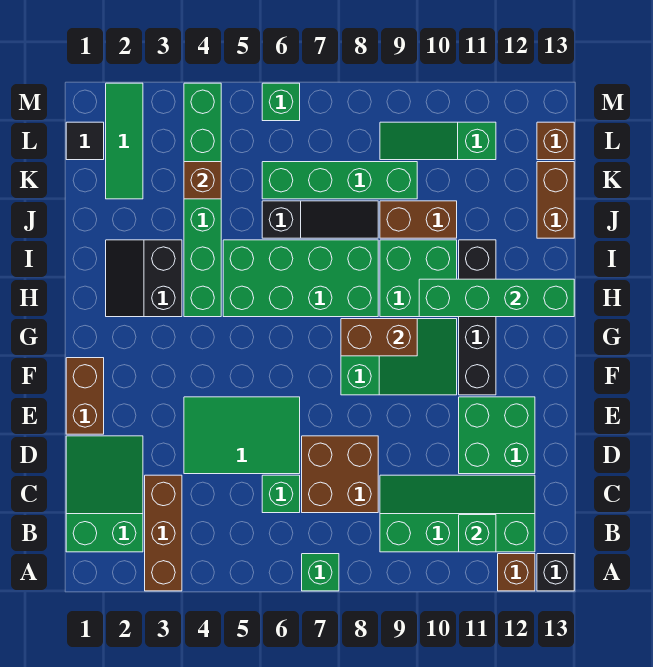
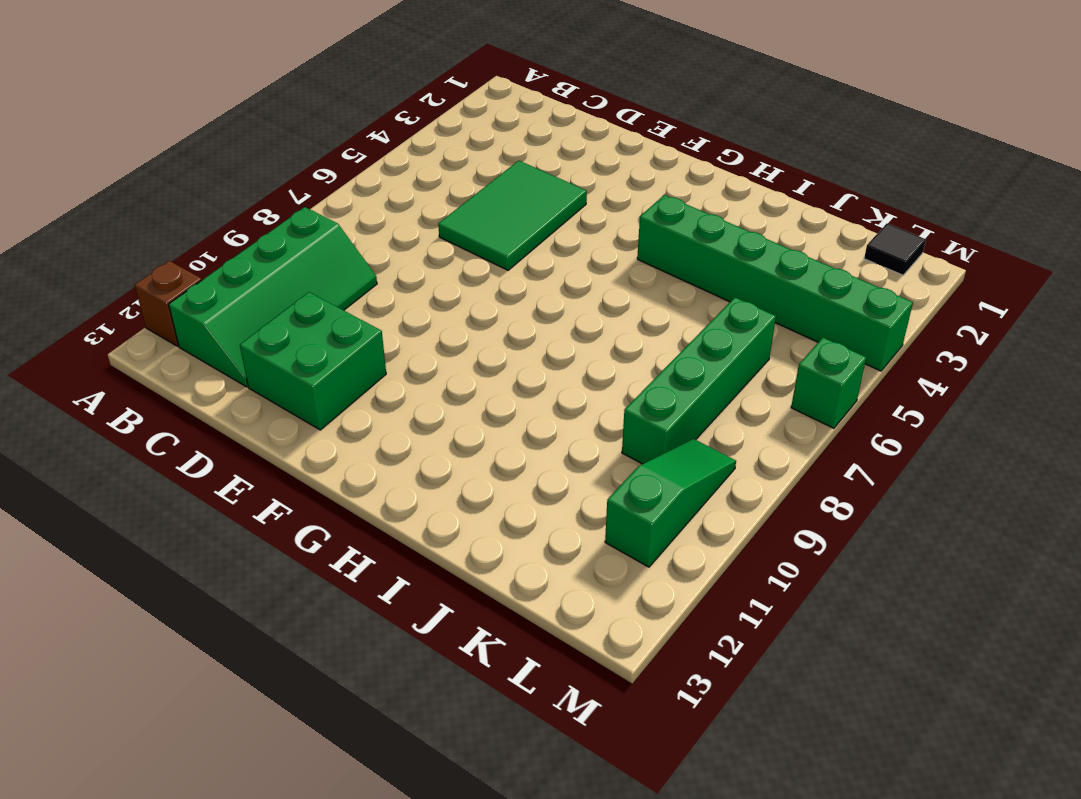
none -> brown brick A3:C3 level 1
none -> green brick A7 level 1
none -> black brick A13 level 1
none -> green slope B1:D2 level 1 top B

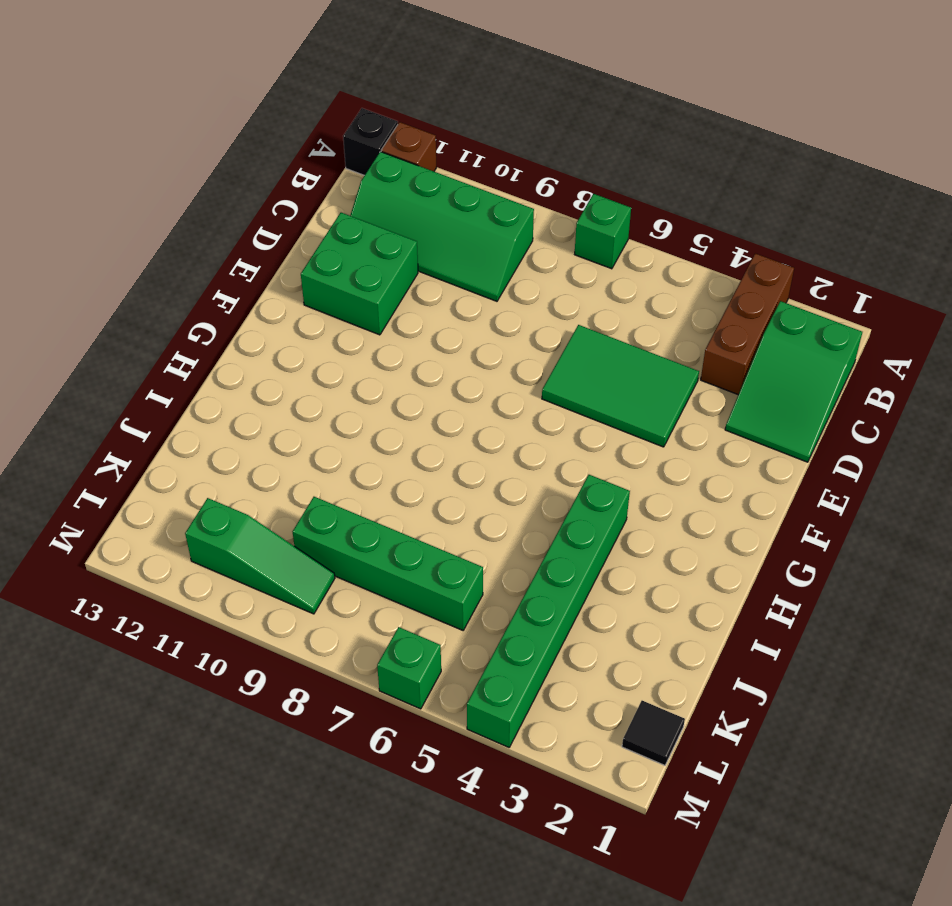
none -> green brick C6 level 1
none -> brown brick C7:D8 level 1
none -> brown brick E1:F1 level 1
none -> green slope F8:G10 level 1 top 8

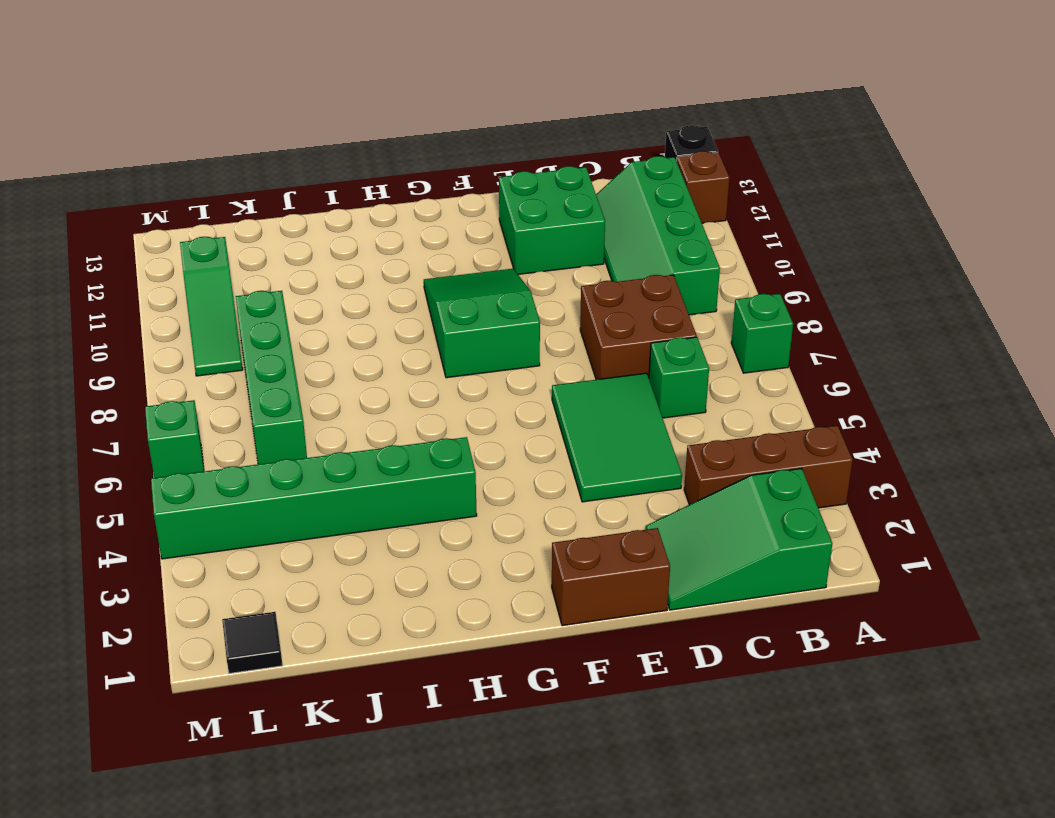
none -> black brick F11:I11 level 1
none -> black slope H2:I3 level 1 top 3
none -> green brick H5:I8 level 1
none -> green brick H9:I10 level 1

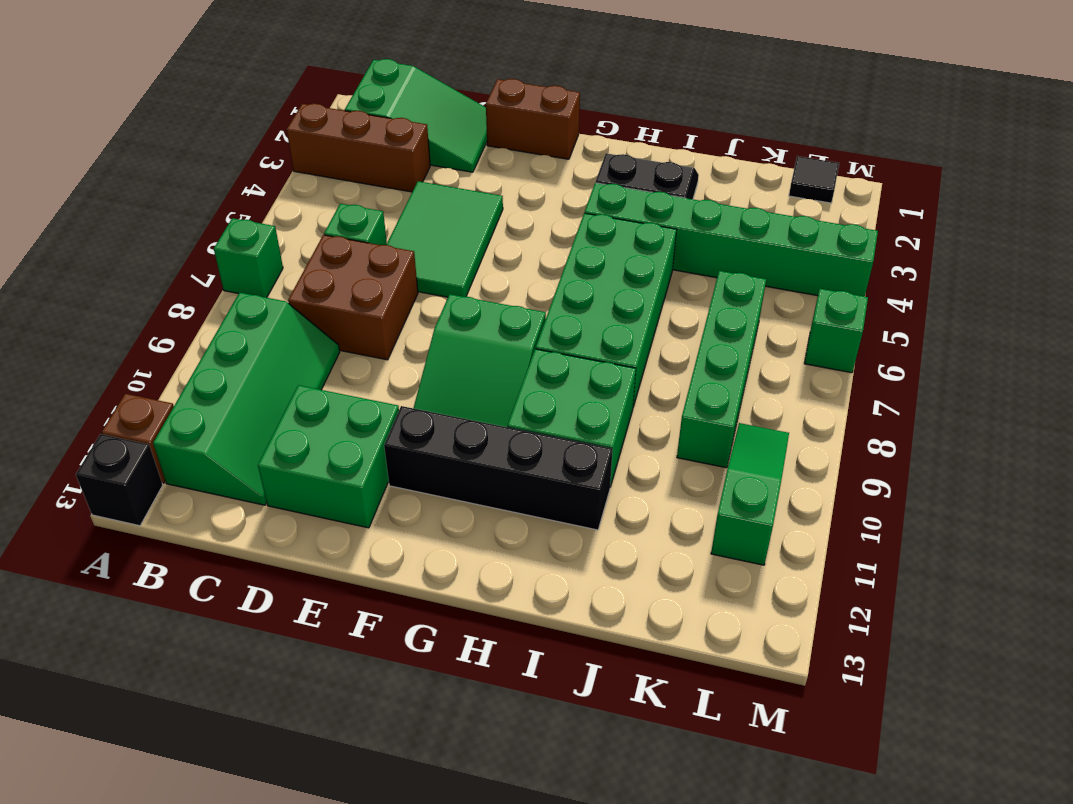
none -> black slope J6:J8 level 1 top 6
none -> brown brick J9:J10 level 1
none -> brown brick J13:K13 level 1
none -> green tile K2:M2 level 1

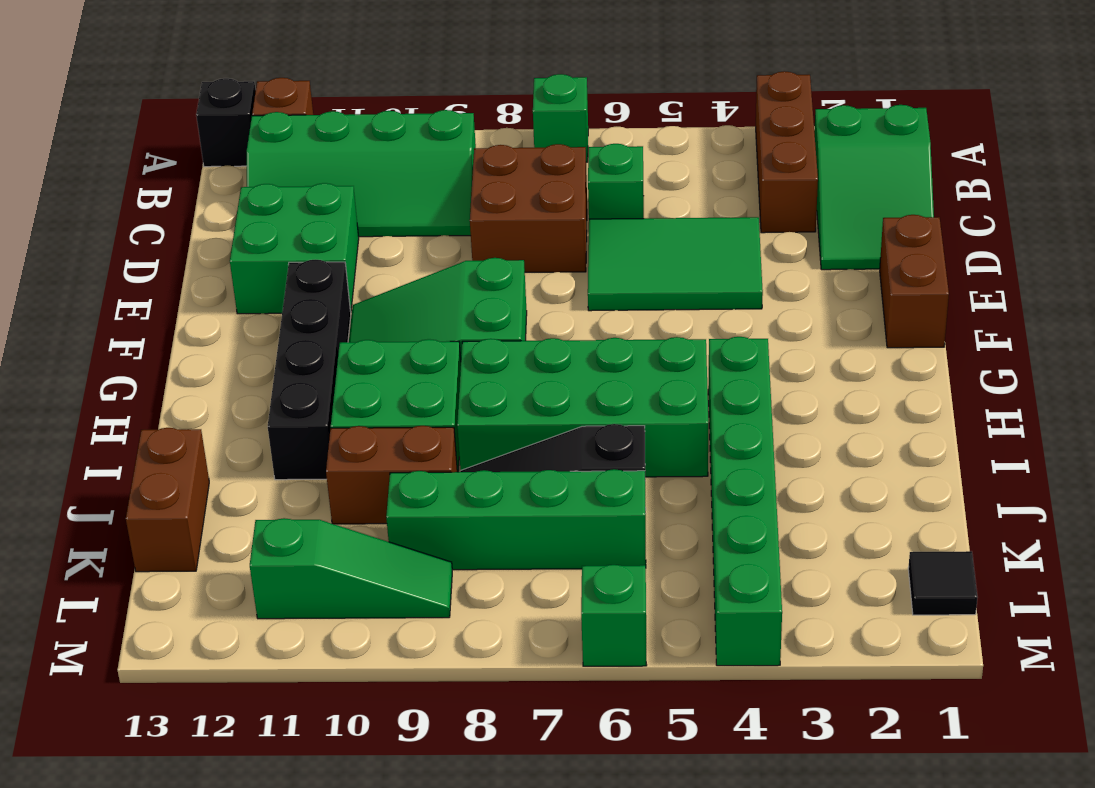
none -> black slope H2:I3 level 1 top 3
none -> green tile K2:M2 level 1
none -> brown brick L13 level 1
none -> green brick B11 level 2

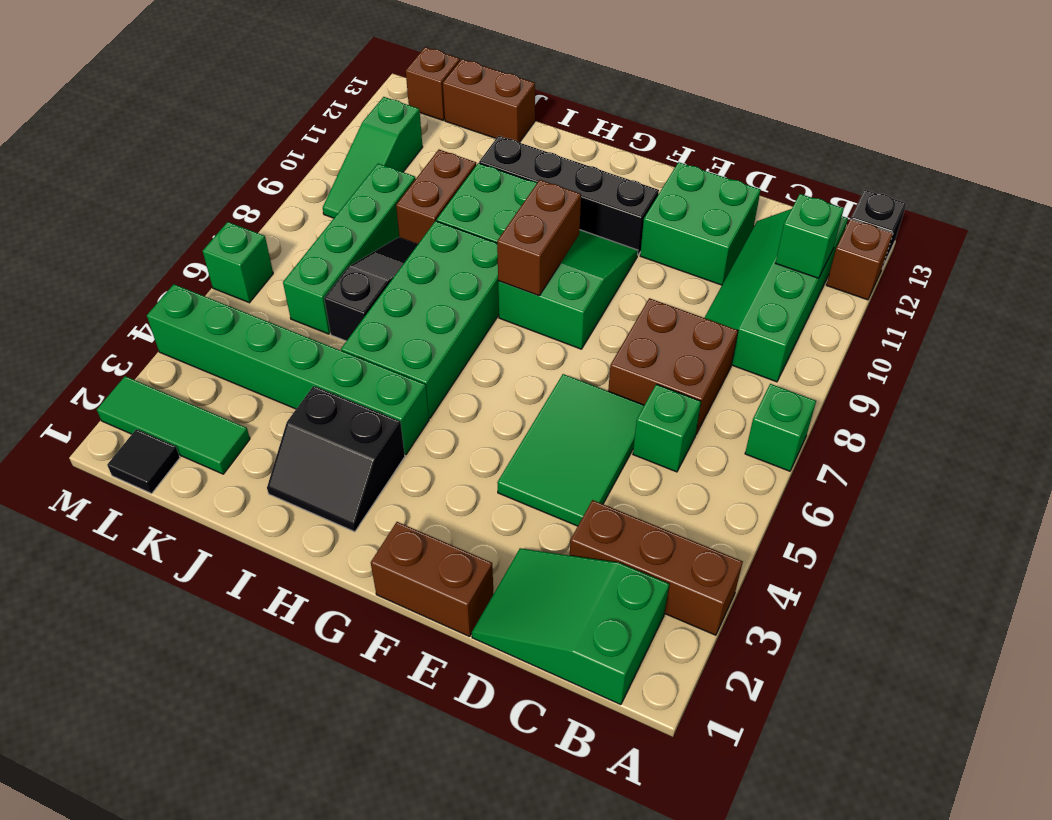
none -> green brick H10:H13 level 2
none -> brown brick K4 level 2

